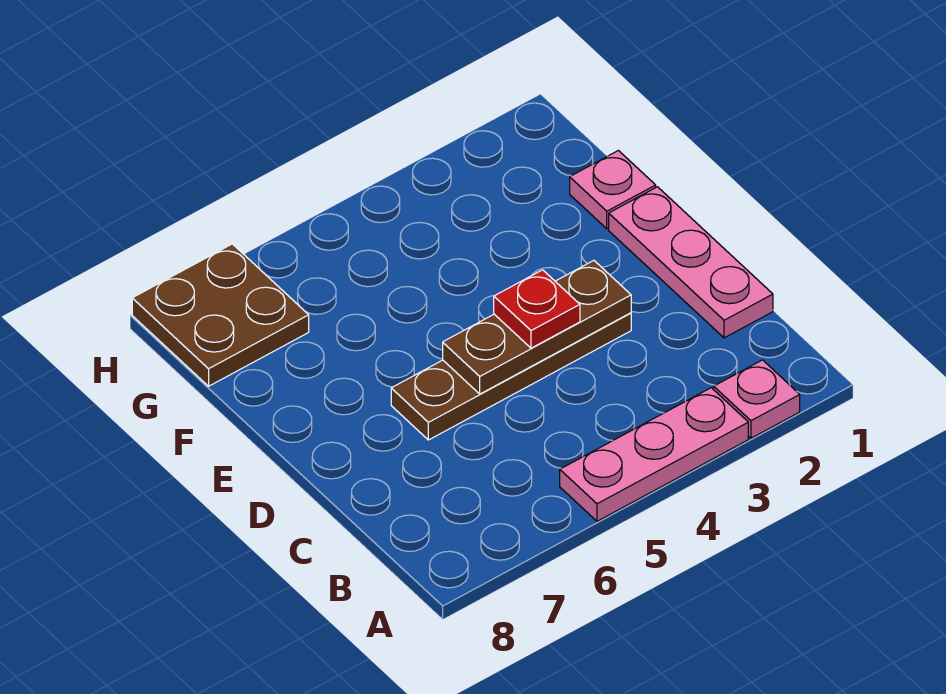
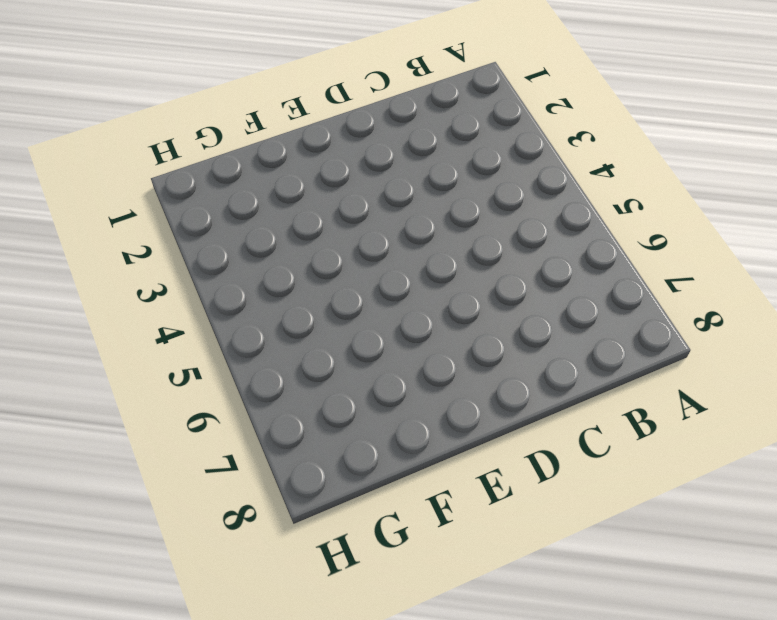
none -> pink plate A2 level 1
none -> pink plate A3:A5 level 1

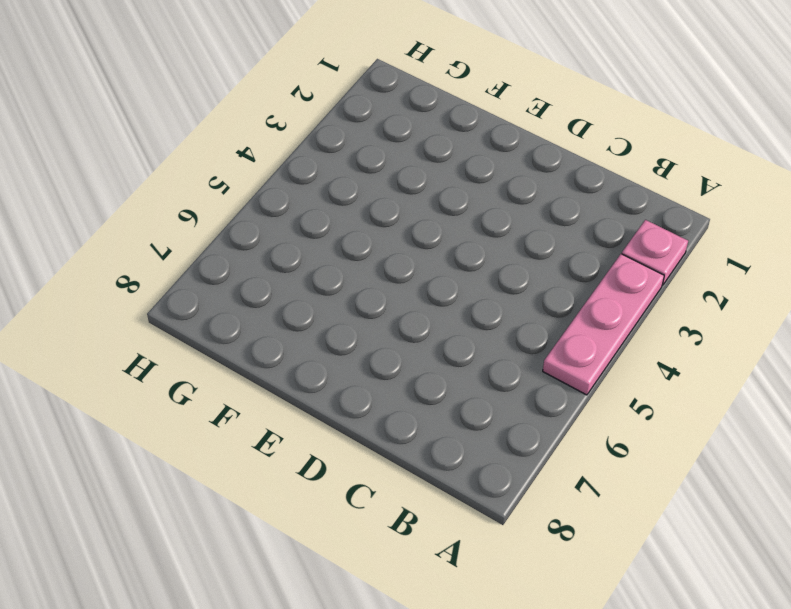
none -> pink plate C1:E1 level 1
none -> brown plate D3:D6 level 1

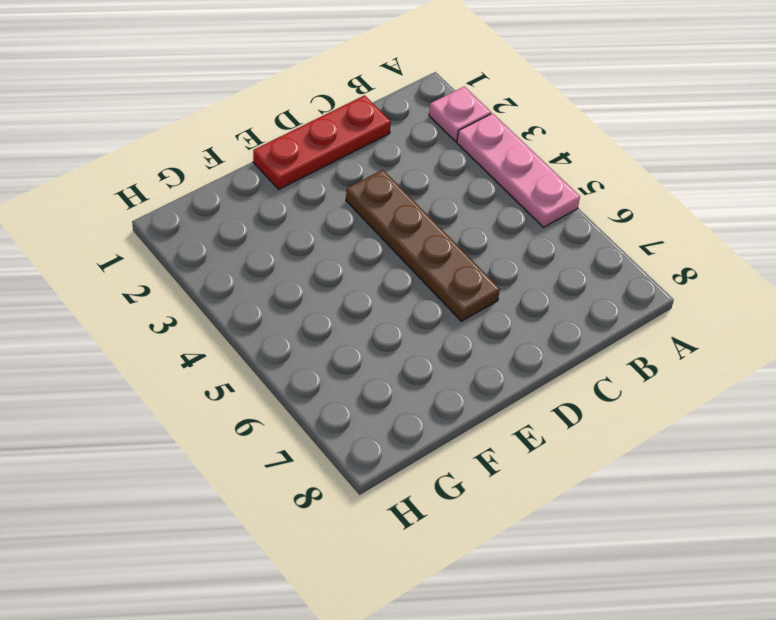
red plate C1:E1 level 1 -> pink plate C1:E1 level 1
none -> pink plate F1 level 1
none -> brown plate G7:H8 level 1

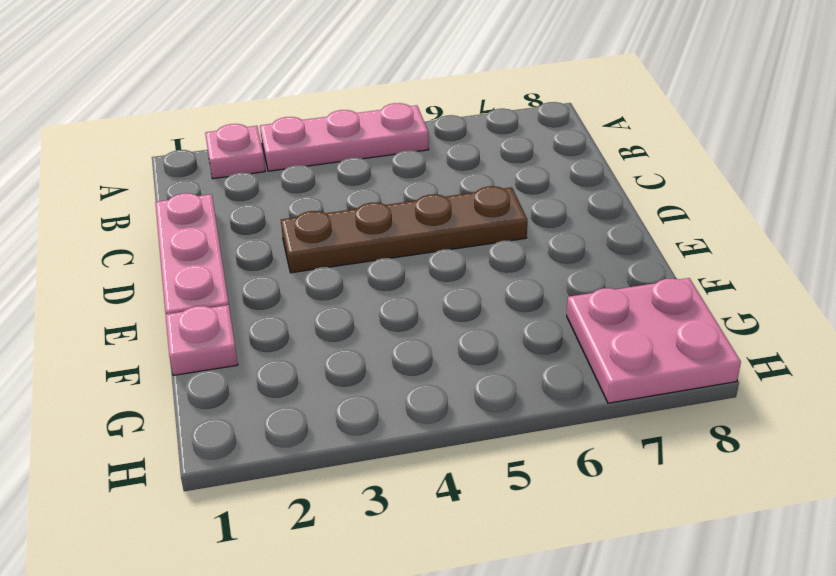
pink plate G7:H8 level 1 -> brown plate G7:H8 level 1
none -> brown plate D3:D5 level 2
none -> red plate D4 level 3

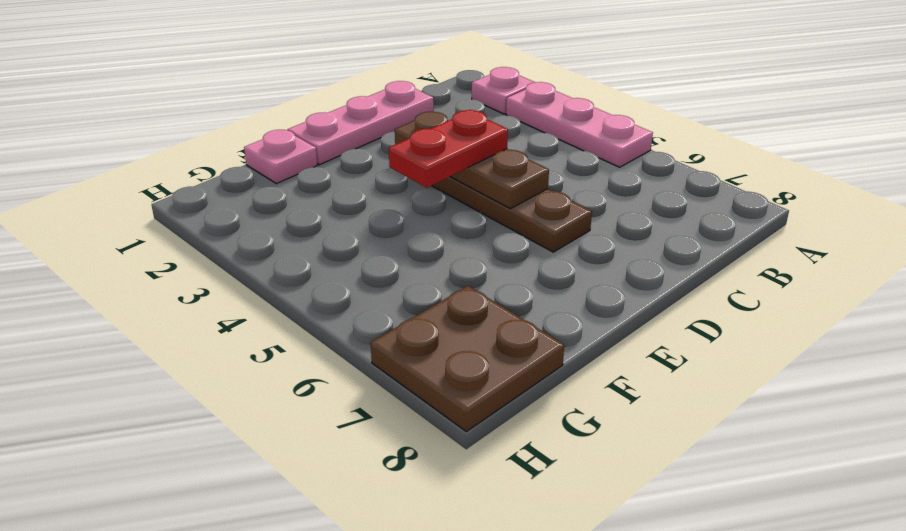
red plate D4:E4 level 3 -> red plate D4 level 3

